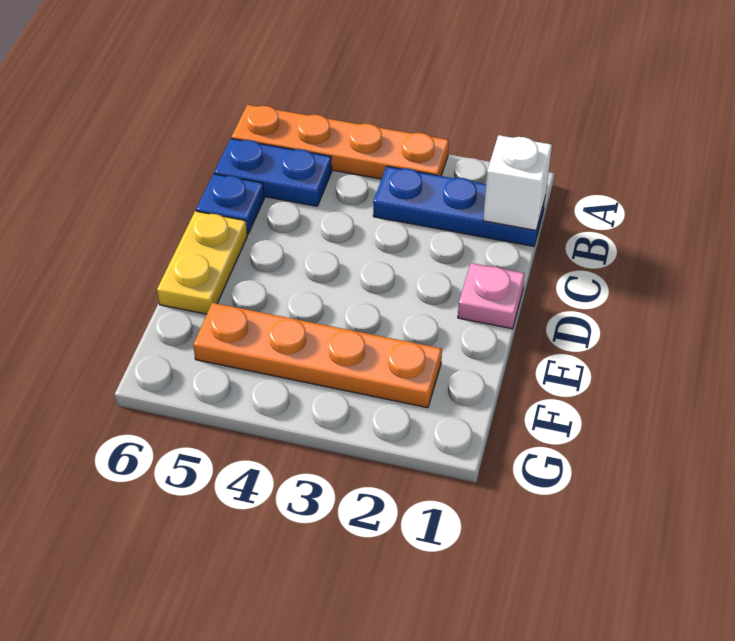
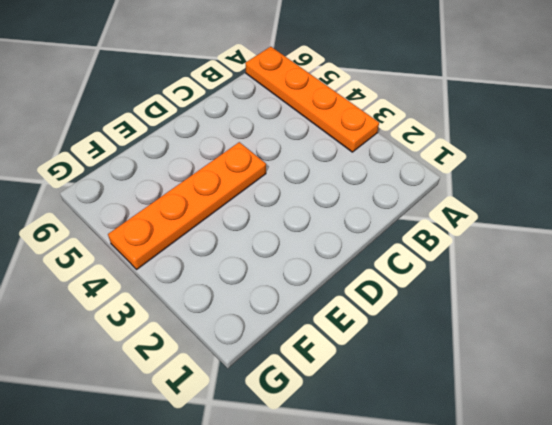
orange plate D4:G4 level 1 -> orange plate F2:F5 level 1
none -> blue plate B1:B3 level 1
none -> blue plate B5:B6 level 1

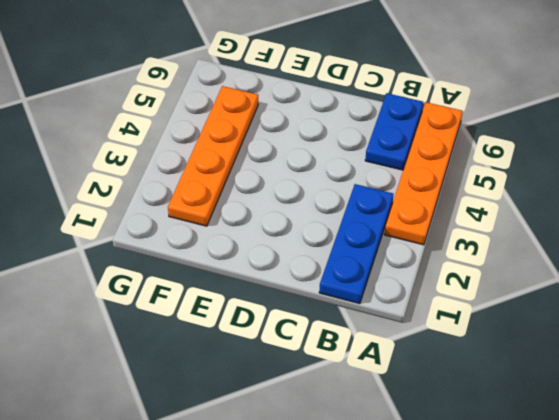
none -> blue plate C6 level 1
none -> pink plate D1 level 1

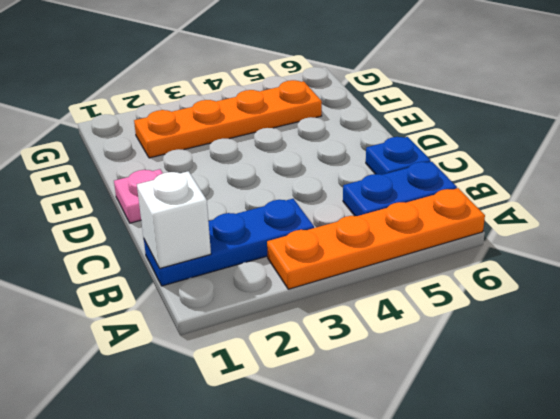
none -> yellow plate D6:E6 level 1

